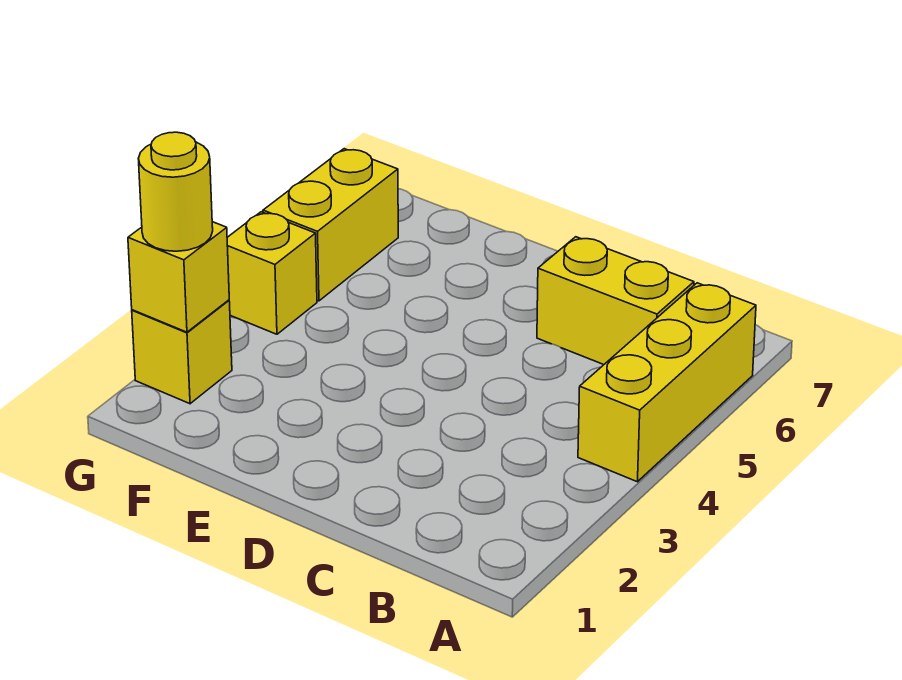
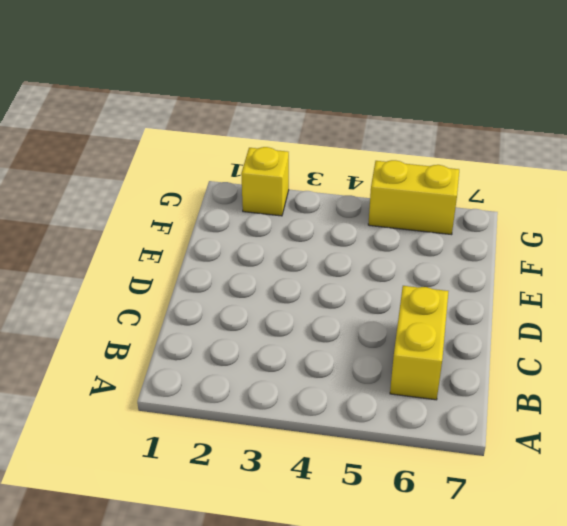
none -> yellow brick A4:A6 level 1
none -> yellow brick G4 level 1

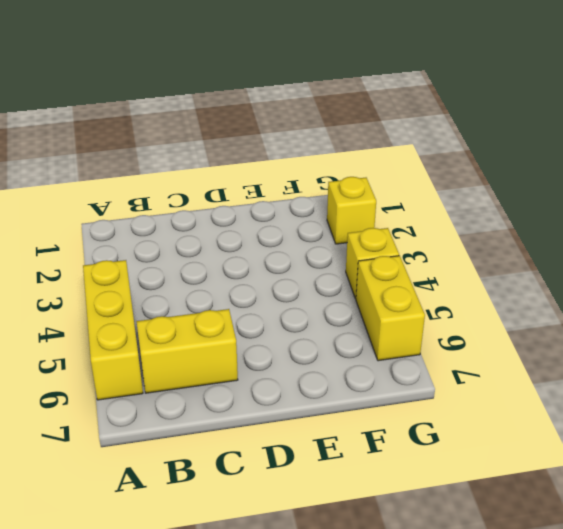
none -> yellow brick G2 level 2
none -> yellow round brick G2 level 3

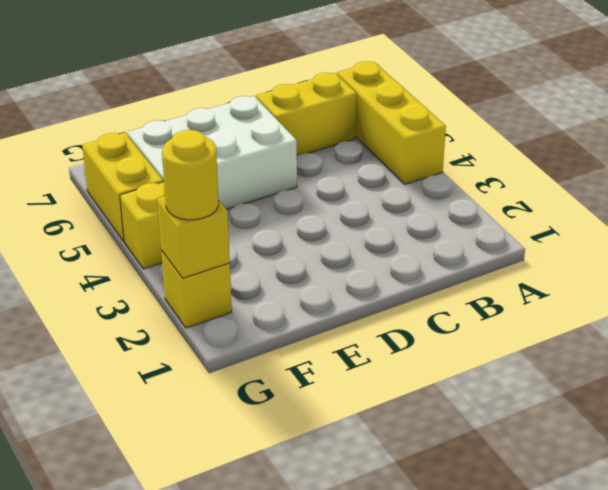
white brick D5:F6 level 1 -> none

